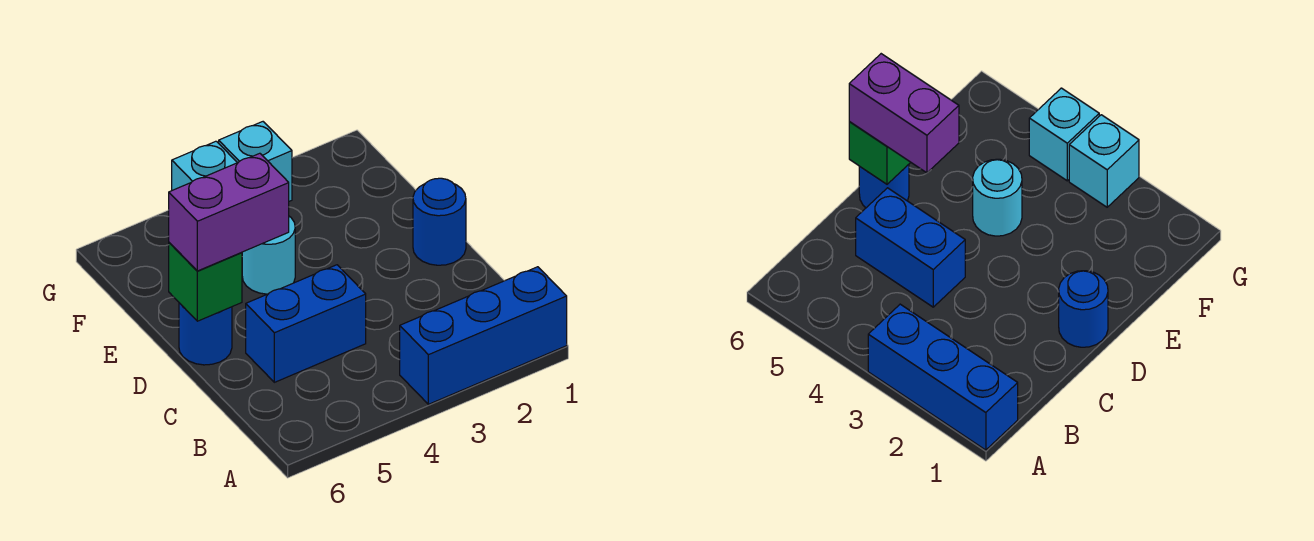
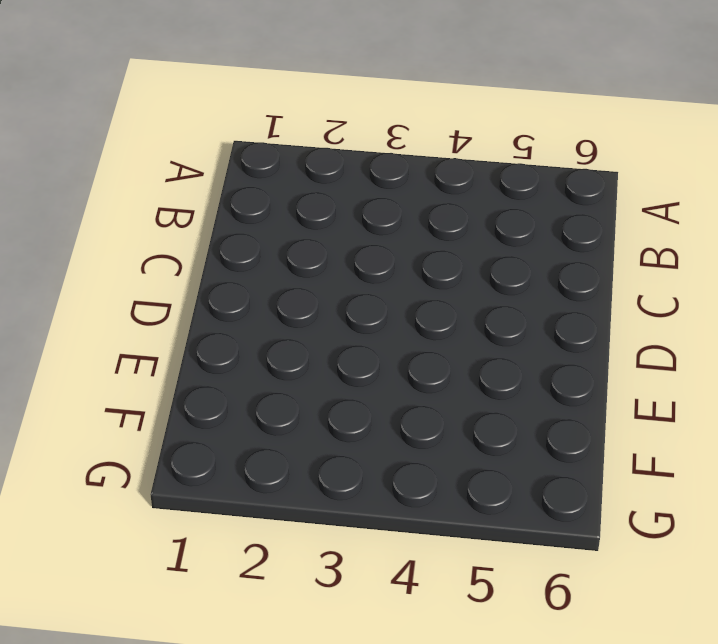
none -> blue brick A1:A3 level 1
none -> blue brick C4:C5 level 1

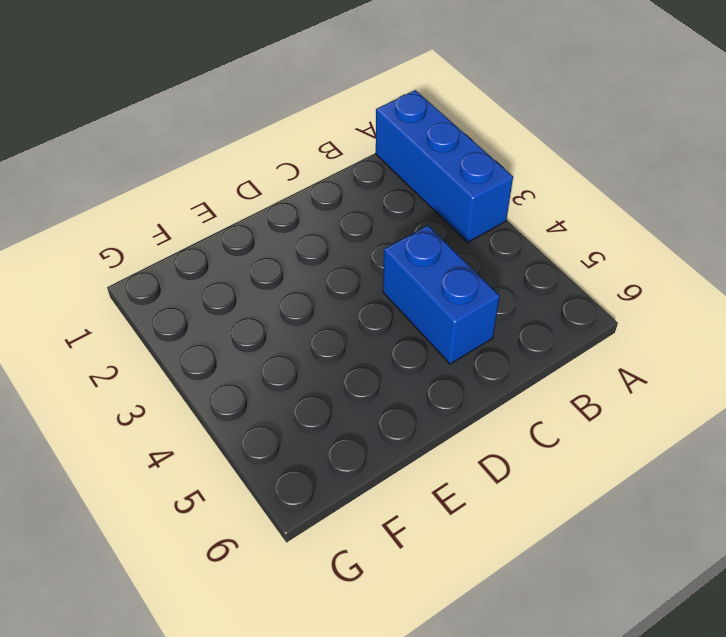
none -> blue round brick D1 level 1
none -> blue round brick D6 level 1

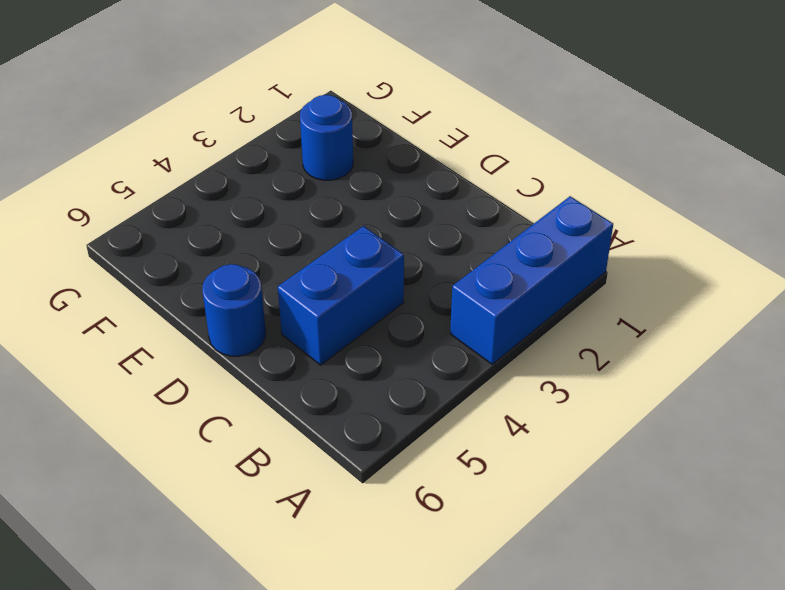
blue round brick F2 level 1 -> blue round brick D1 level 1
none -> cyan round brick E4 level 1
none -> cyan brick G3 level 1

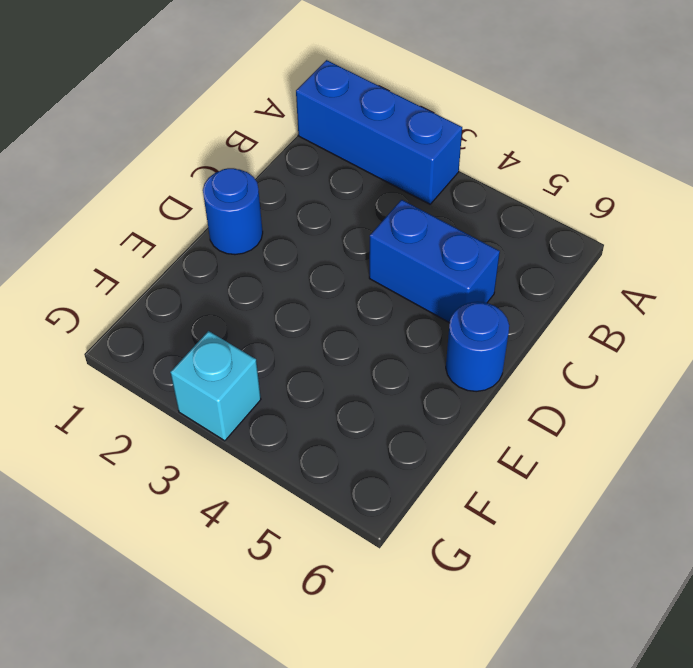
none -> cyan round brick E4 level 1
none -> cyan brick G4 level 1

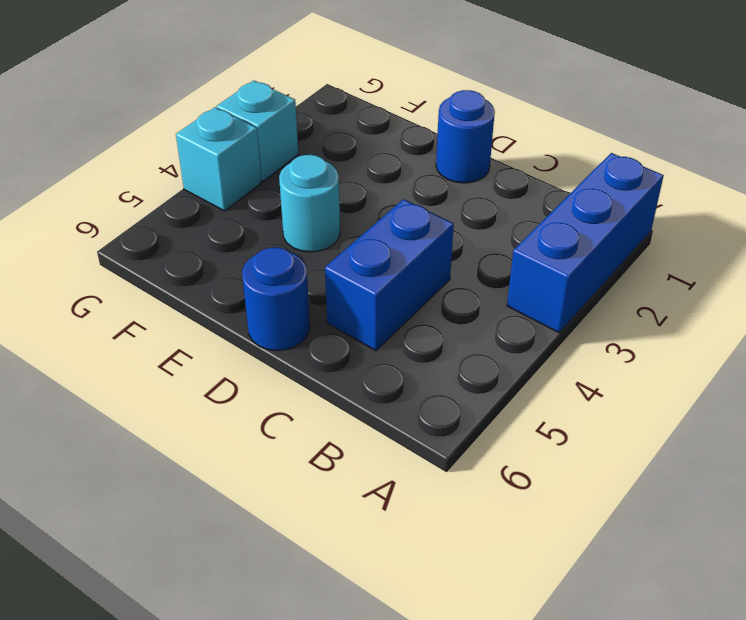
none -> green brick D6 level 2
none -> purple brick D5:D6 level 3

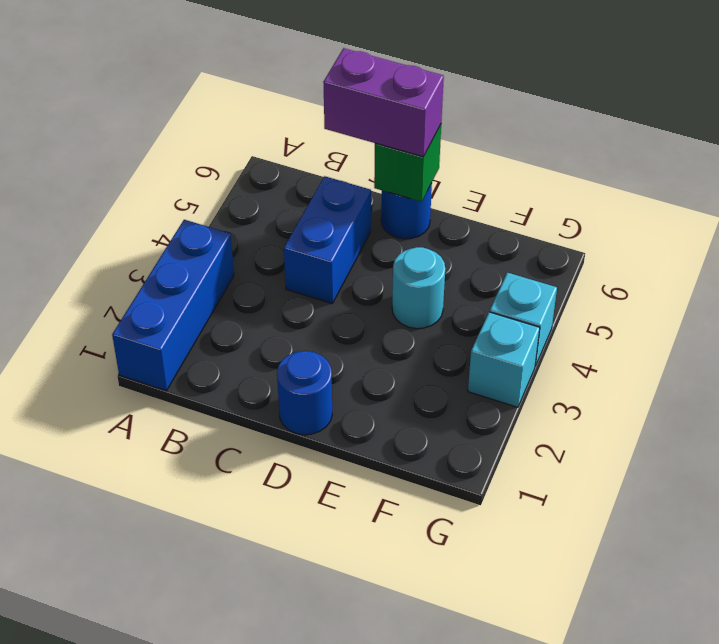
purple brick C6:D6 level 3 -> purple brick D5:D6 level 3

